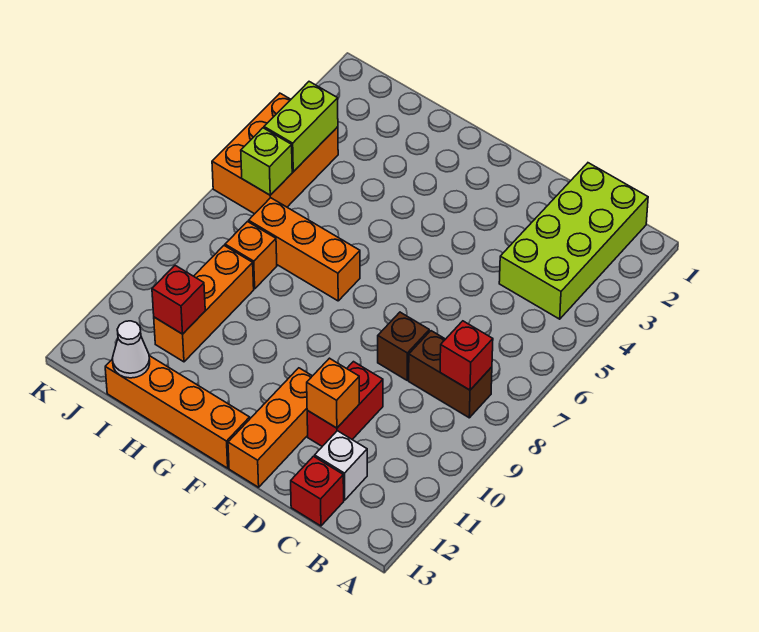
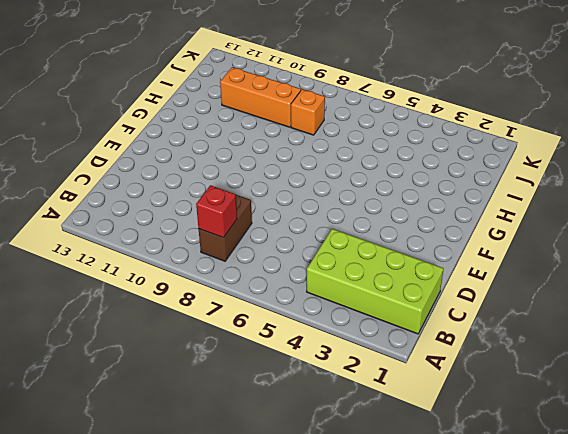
none -> white brick C12 level 1
none -> red brick C13 level 1
none -> brown brick D8 level 1

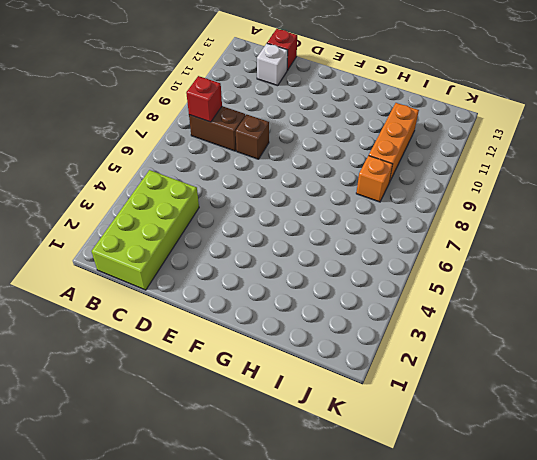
none -> red brick D10:D11 level 1
none -> orange brick E11:E13 level 1
none -> orange brick F13:I13 level 1

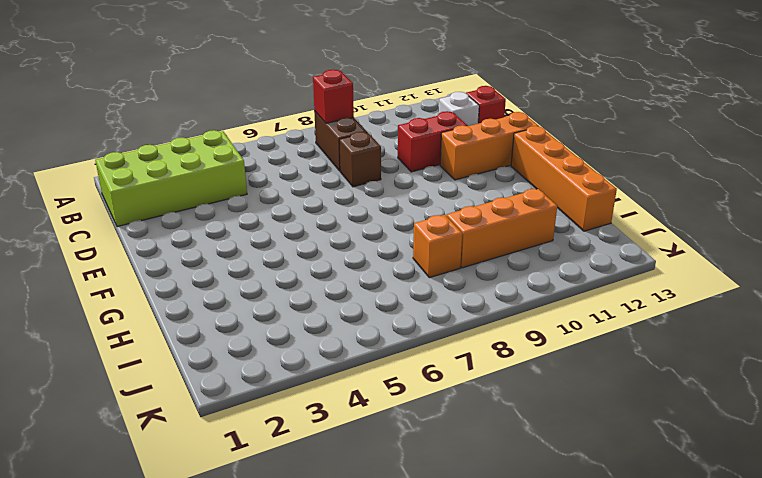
none -> orange brick G7:I7 level 1
none -> orange brick J4:K6 level 1
none -> orange brick D11 level 2

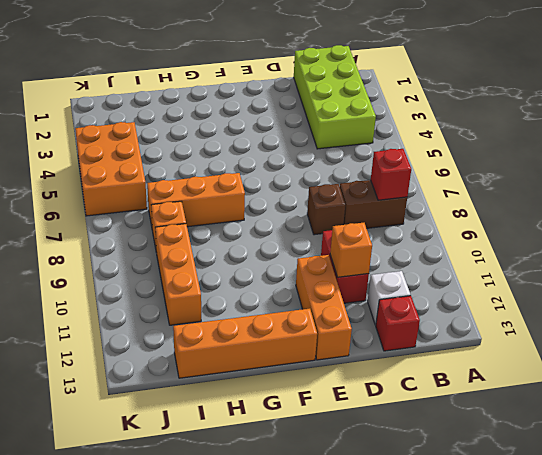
none -> red brick I11 level 2
none -> white cone I13 level 2
none -> lime brick J4:J5 level 2

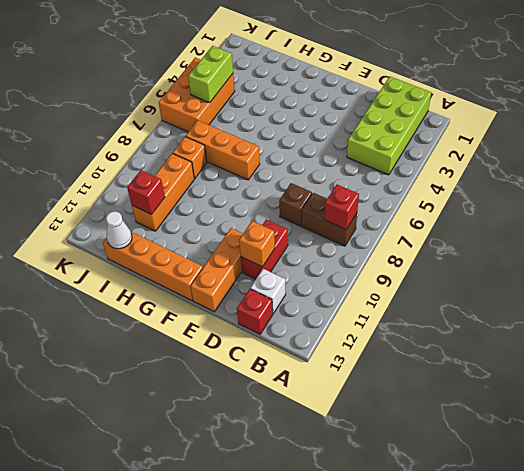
none -> lime brick J6 level 2

